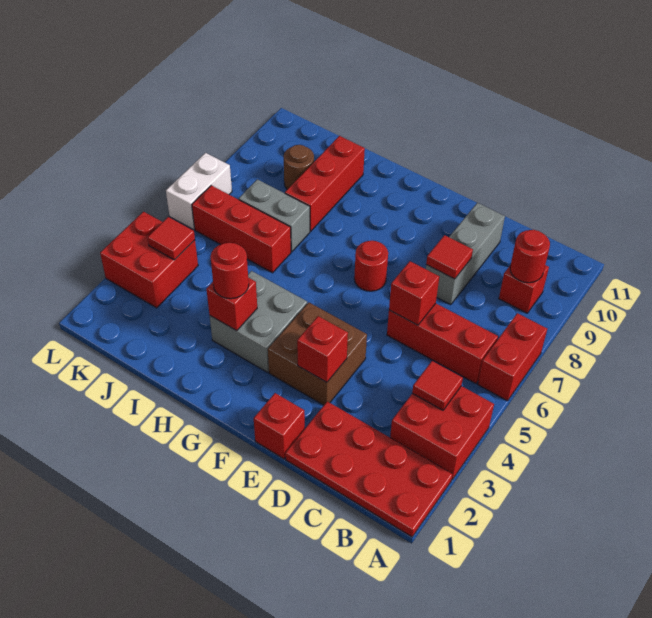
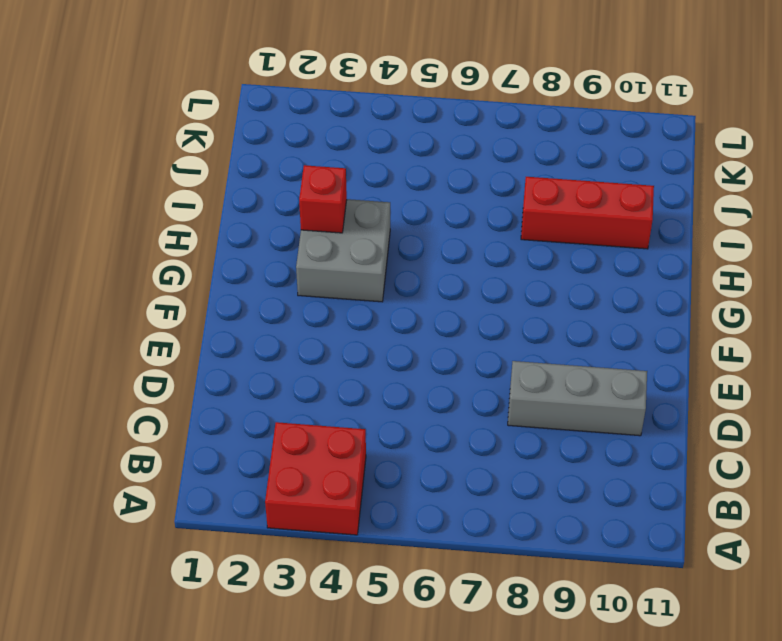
none -> red plate A1:D2 level 1
none -> red brick A6:A7 level 1
none -> red brick B6:D6 level 1

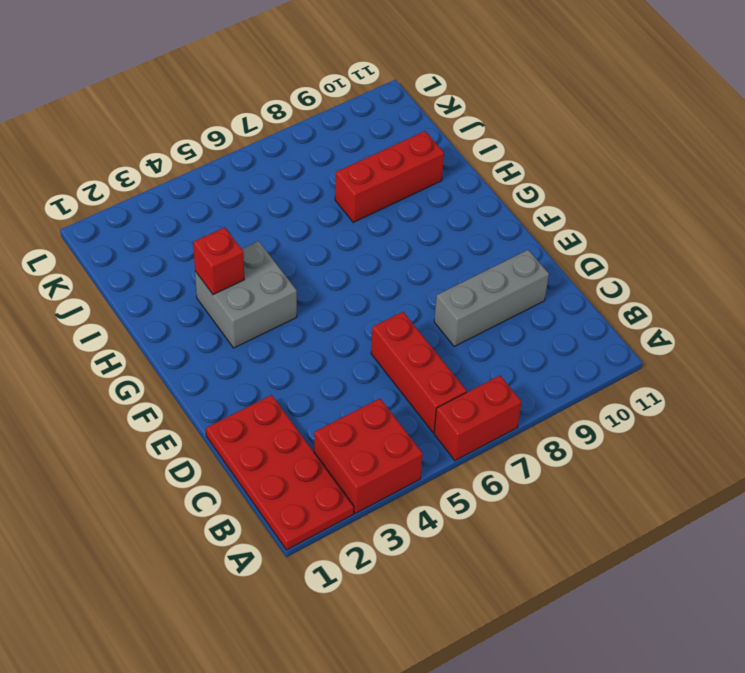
none -> red brick B9 level 1
none -> red brick E1 level 1
none -> brown brick E3:F4 level 1

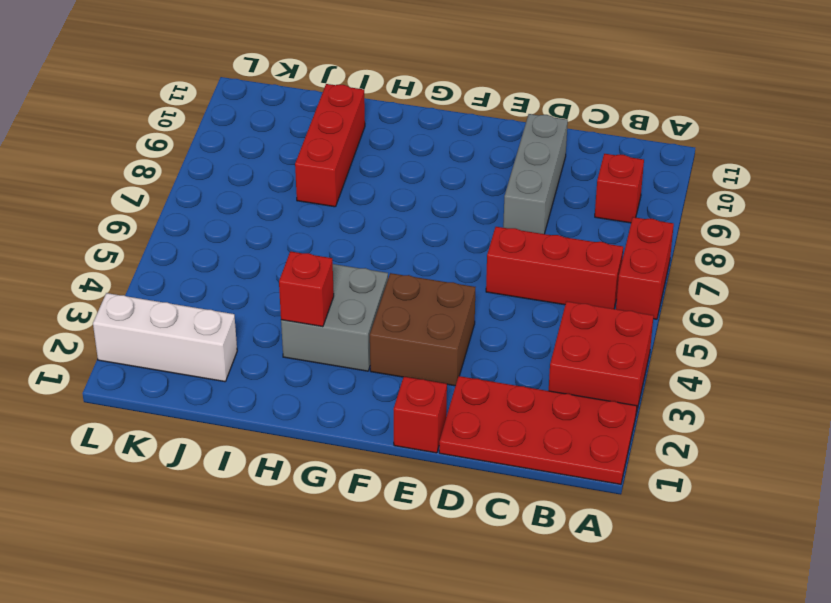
white brick J2:L2 level 1 -> none
none -> red round brick F7 level 1
none -> red brick I6:K6 level 1
none -> grey brick I7:J7 level 1

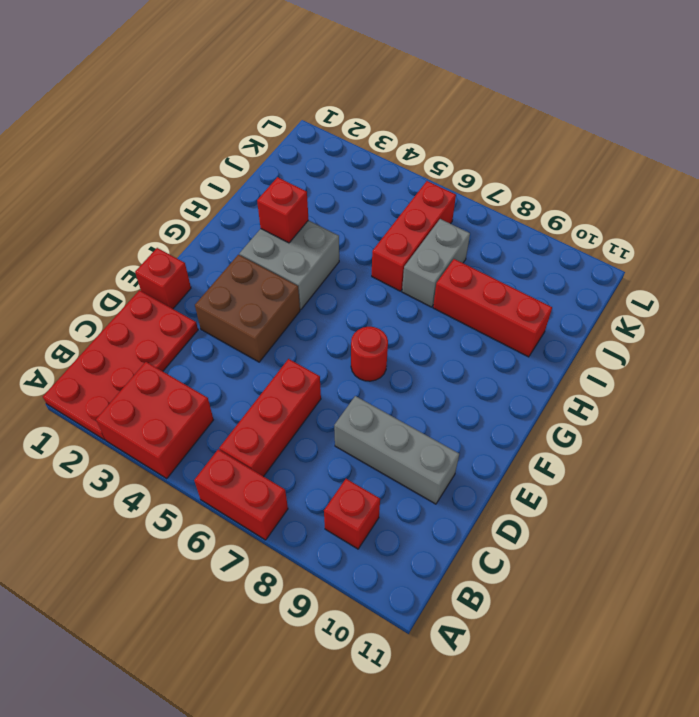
none -> brown round brick J9 level 1
none -> red brick K3:L4 level 1
none -> white brick L6:L7 level 1

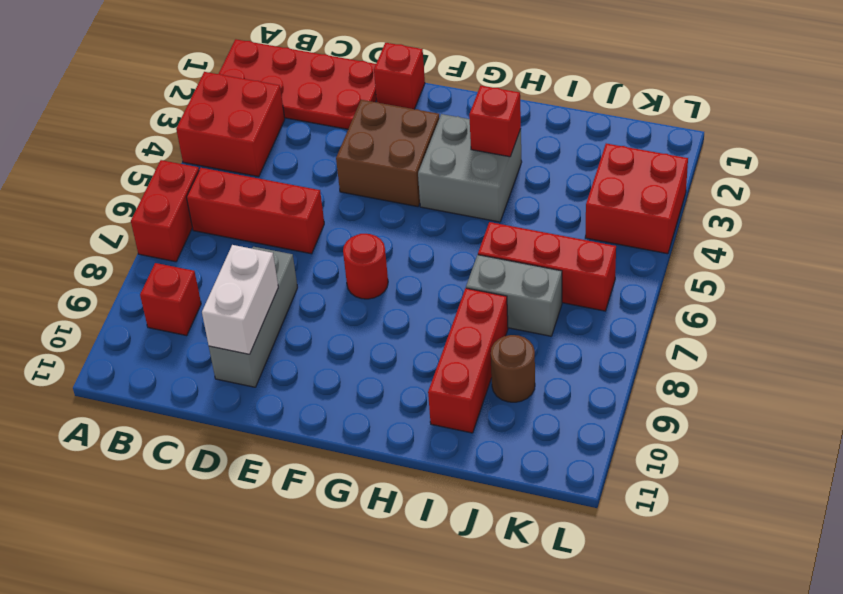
white brick D9:D10 level 2 -> white brick L6:L7 level 1
none -> red tile B4 level 2
none -> red round brick B9 level 2
none -> red brick D6 level 2

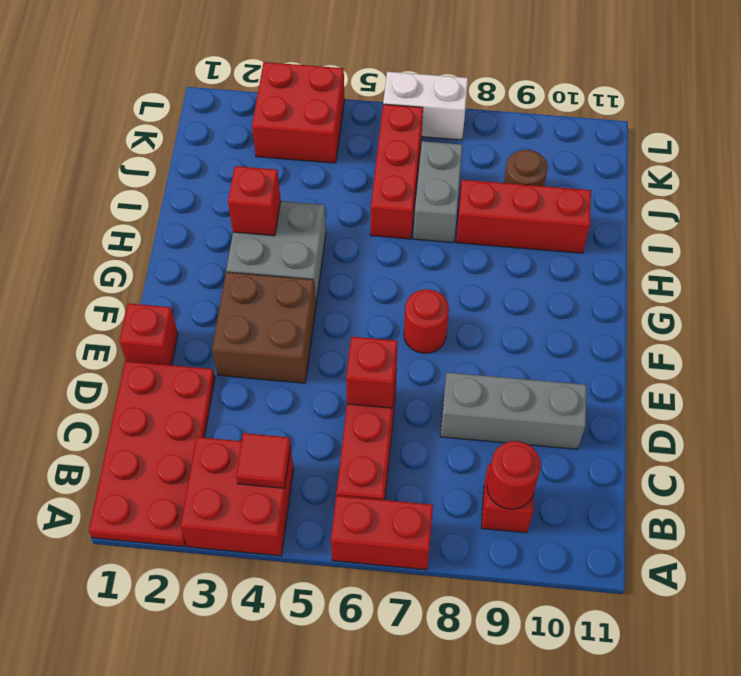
none -> red tile D8 level 2
none -> red brick E3 level 2
none -> red tile K4 level 2

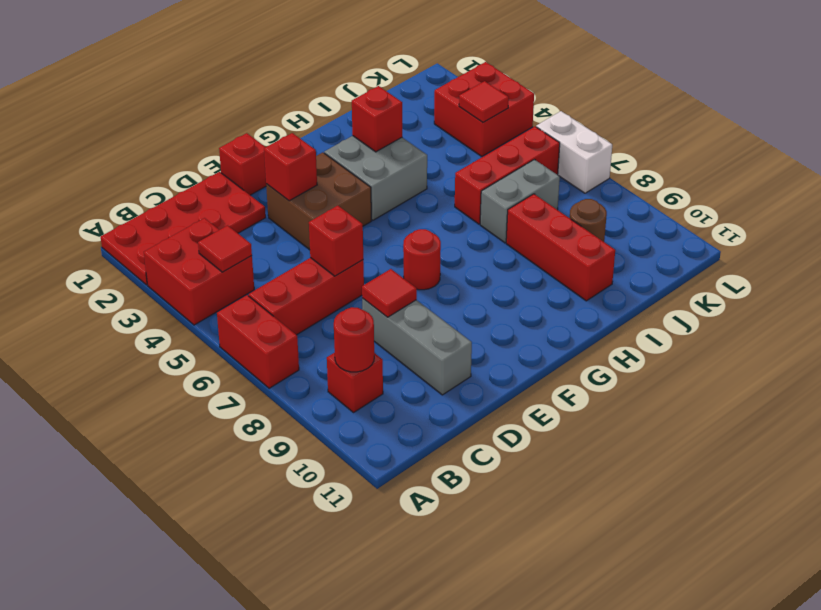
none -> red round brick H3 level 3

